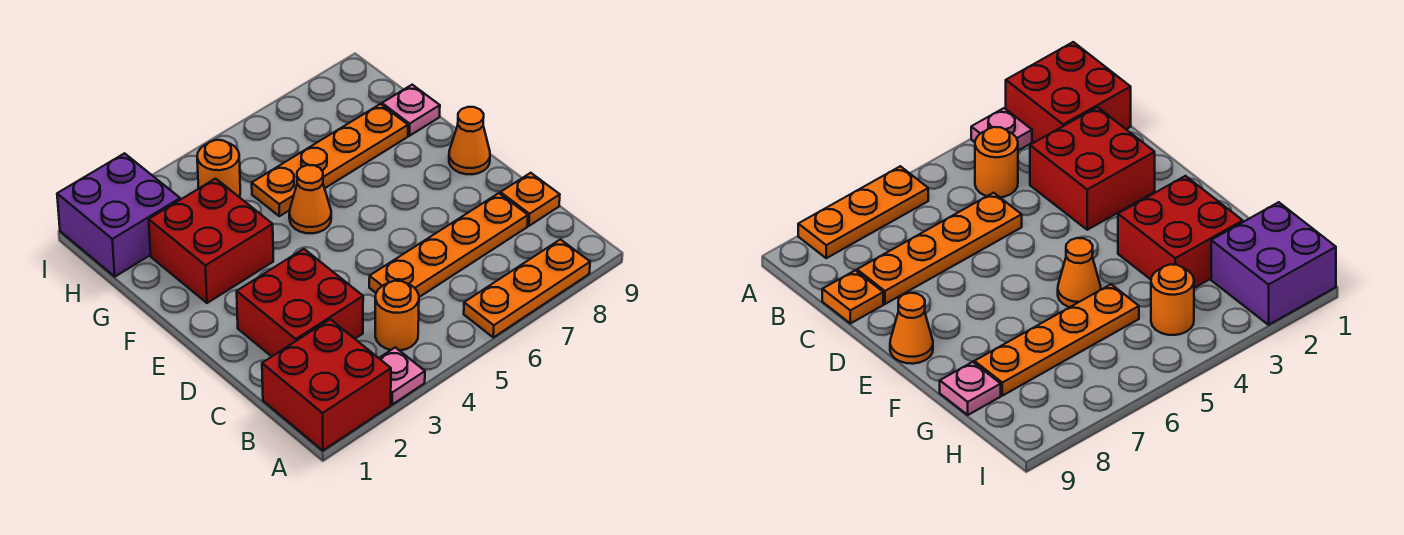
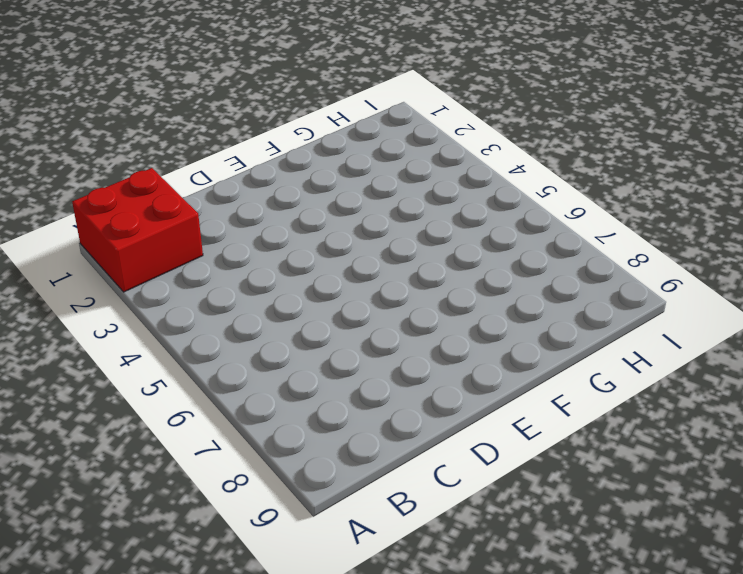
none -> pink plate A3 level 1
none -> orange plate A6:A8 level 1
none -> orange round brick B4 level 1

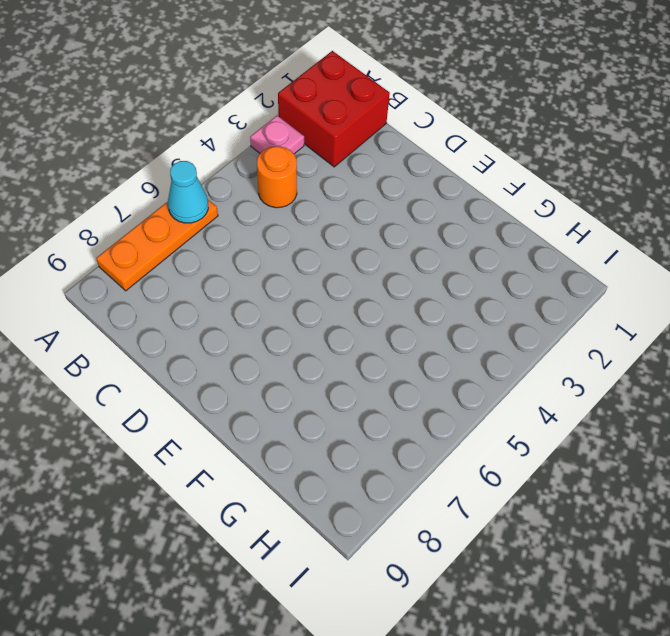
cyan cone A6 level 2 -> none
none -> red brick C2:D3 level 1
none -> orange plate C5:C8 level 1
none -> orange plate C9 level 1

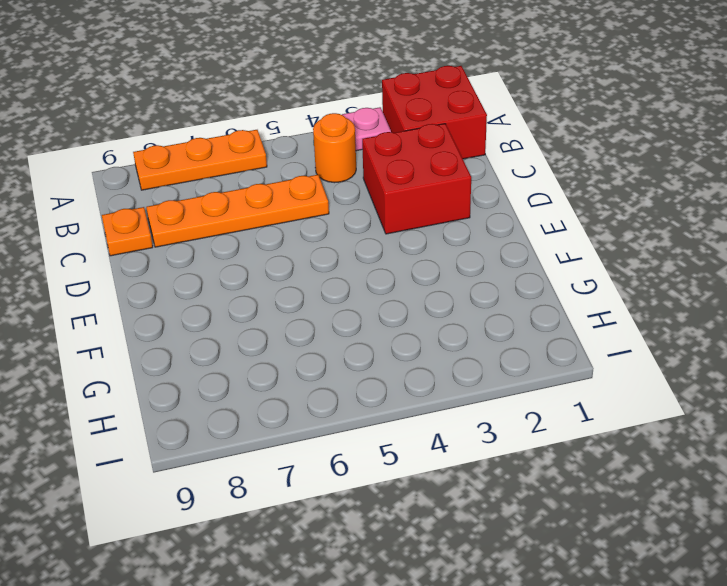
none -> orange cone E9 level 1
none -> red brick F2:G3 level 1
none -> orange cone F5 level 1

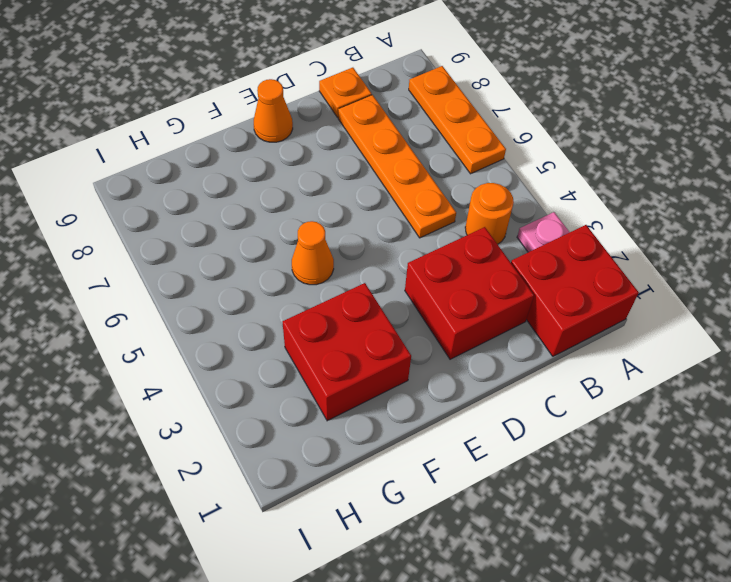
none -> orange plate G5:G8 level 1
none -> pink plate G9 level 1
none -> purple brick H1:I2 level 1

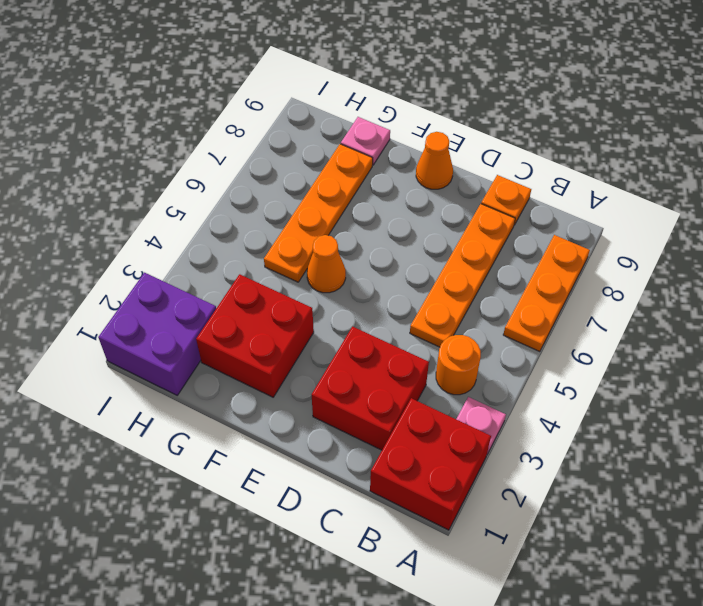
none -> orange round brick H4 level 1

